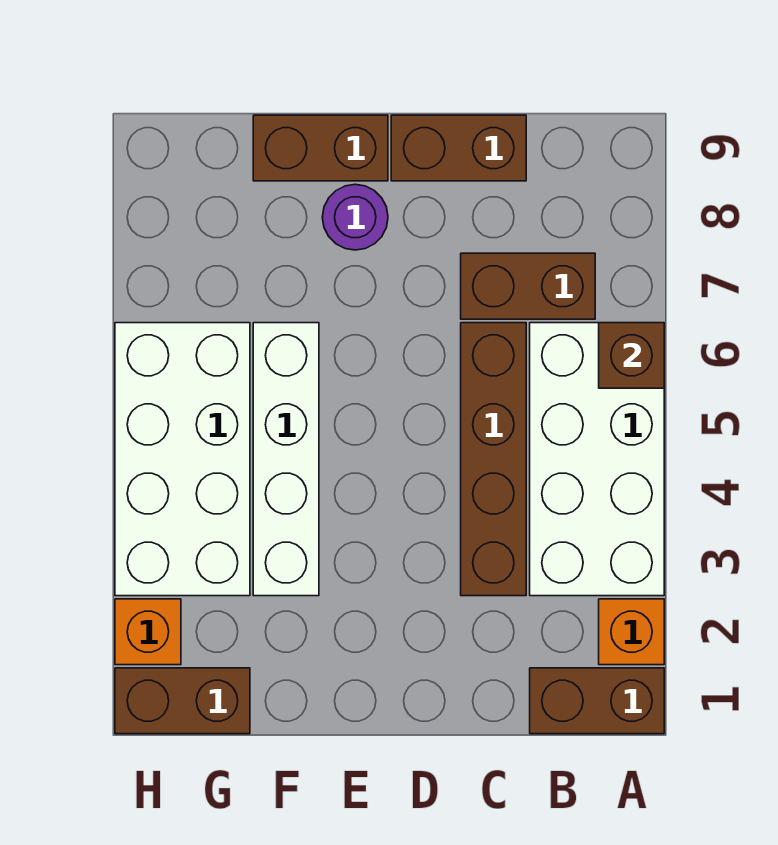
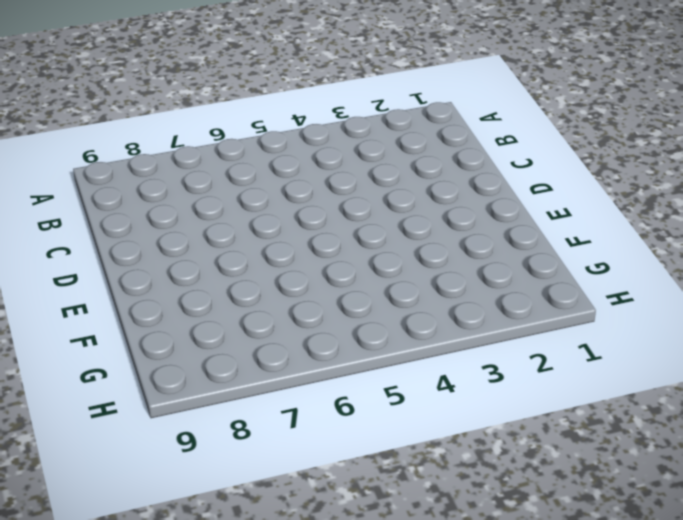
none -> brown brick A1:B1 level 1
none -> orange brick A2 level 1
none -> white brick A3:B6 level 1

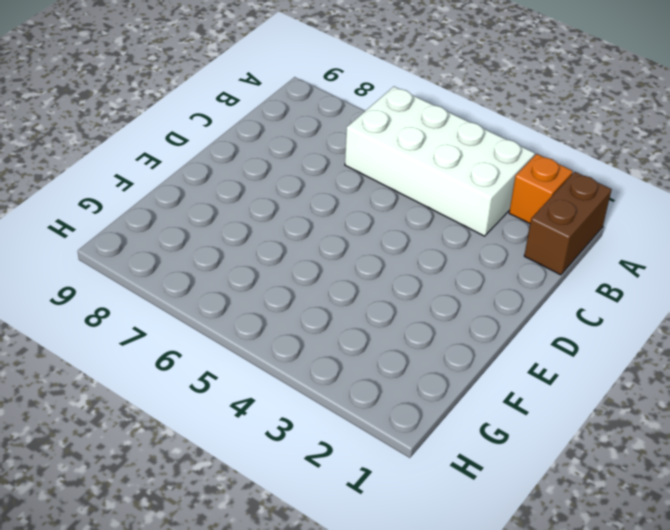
none -> brown brick B7:C7 level 1
none -> brown brick C3:C6 level 1
none -> brown brick C9:D9 level 1

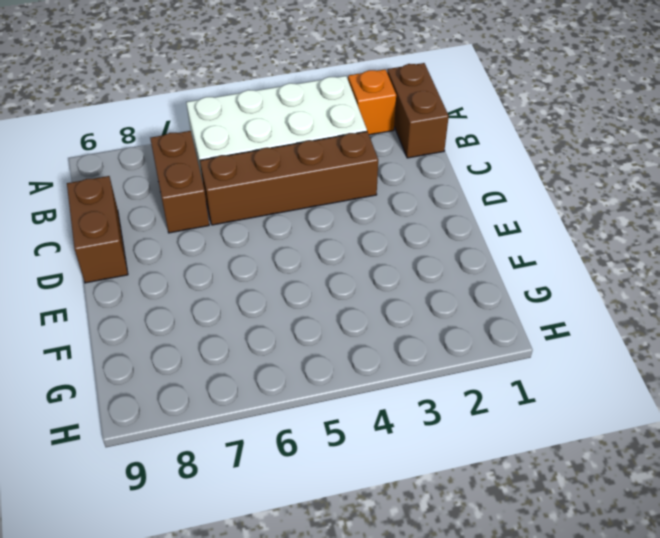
none -> purple round brick E8 level 1
none -> brown brick E9:F9 level 1
none -> white brick F3:F6 level 1

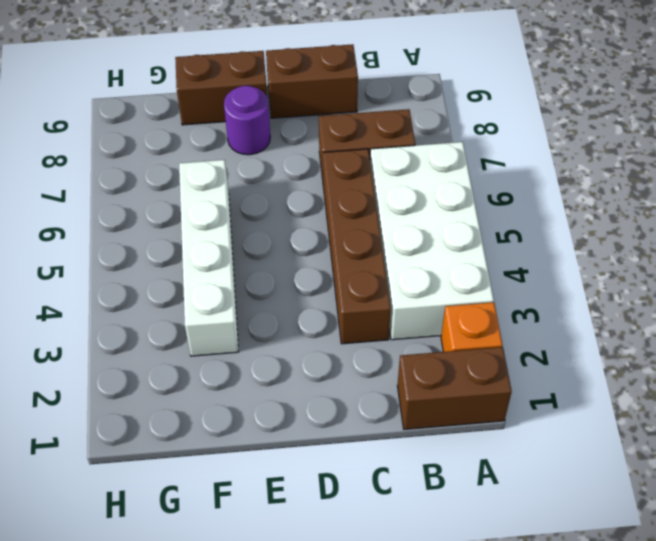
none -> brown brick G1:H1 level 1
none -> white brick G3:H6 level 1
none -> orange brick H2 level 1

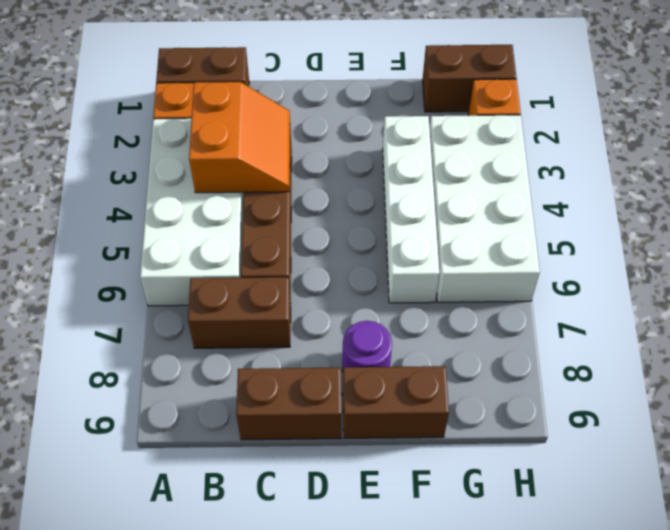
orange slope B3:C4 level 2 top B -> none
none -> brown brick A6 level 2

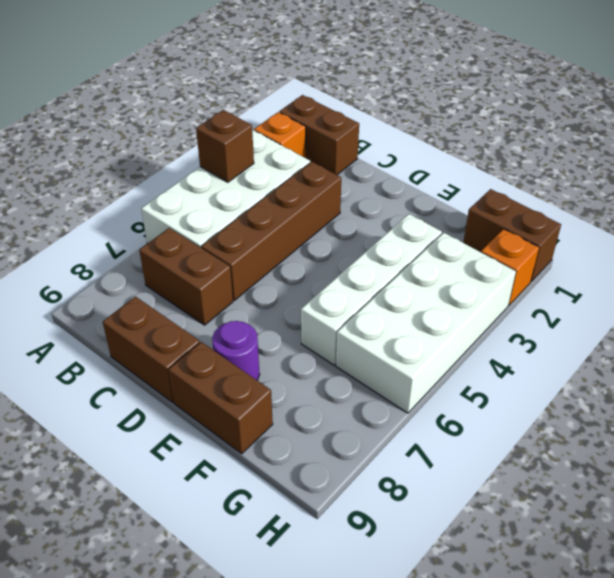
brown brick A4 level 2 -> brown brick A6 level 2

